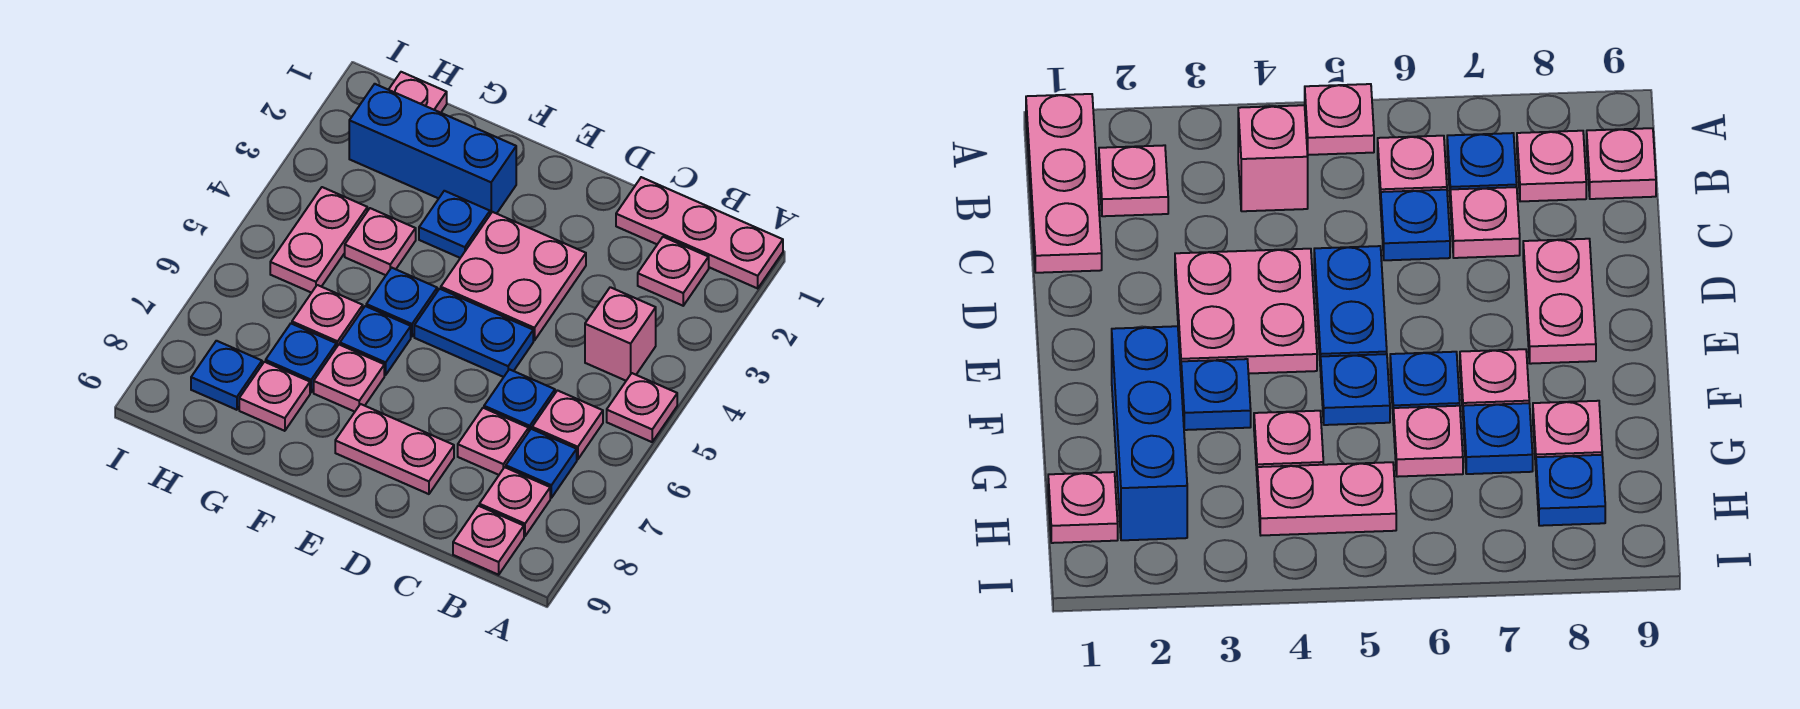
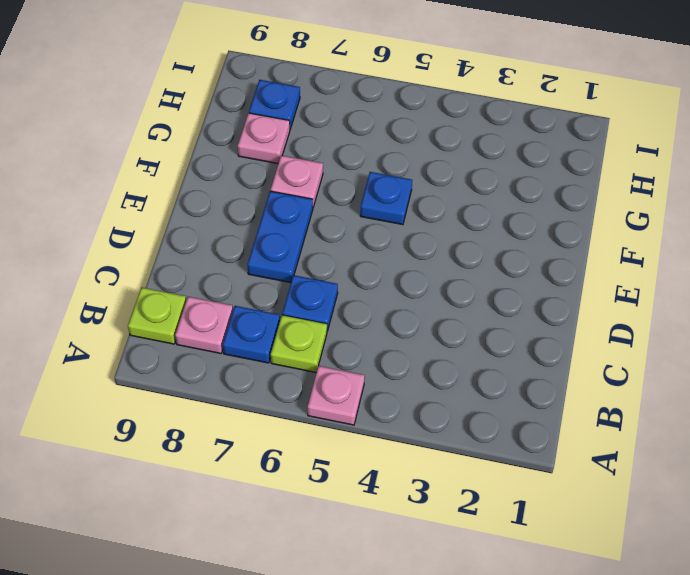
lime plate B6 level 1 -> pink plate B6 level 1
lime plate B9 level 1 -> pink plate B9 level 1
blue plate D7:E7 level 1 -> blue plate D5:E5 level 1
none -> pink plate A1:C1 level 1
none -> pink plate B2 level 1
none -> pink brick B4 level 1

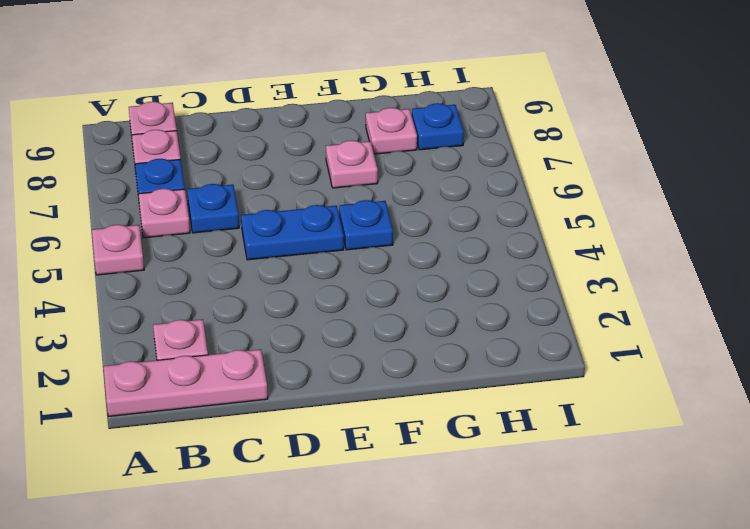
none -> pink brick B4 level 1
none -> pink plate C7 level 1
none -> pink plate D3:E4 level 1

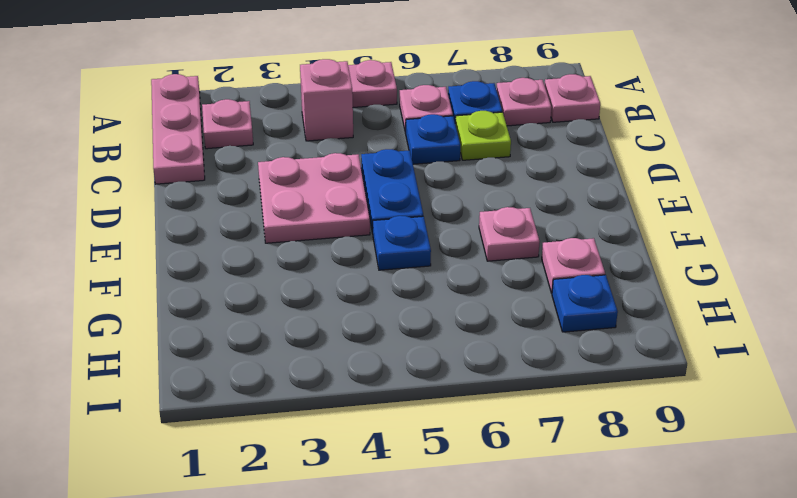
lime plate C7 level 1 -> pink plate C7 level 1
none -> pink plate D8:E8 level 1
none -> blue brick F2:H2 level 1
none -> blue plate F3 level 1

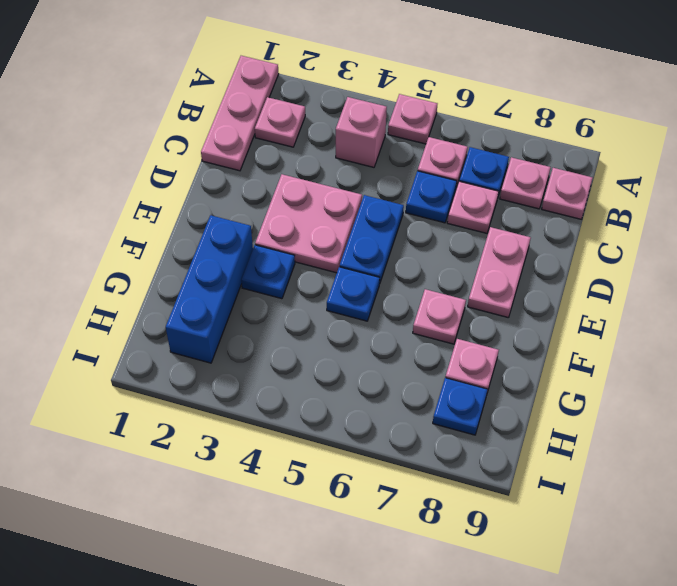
none -> blue plate F6 level 1
none -> pink plate G4 level 1
none -> pink plate G6 level 1

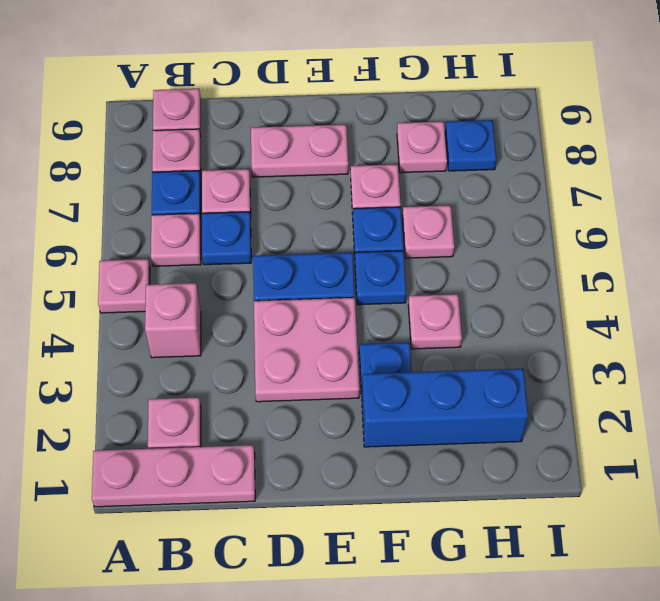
none -> blue plate G7 level 1
none -> pink plate H1 level 1
none -> pink plate H4:H5 level 1

